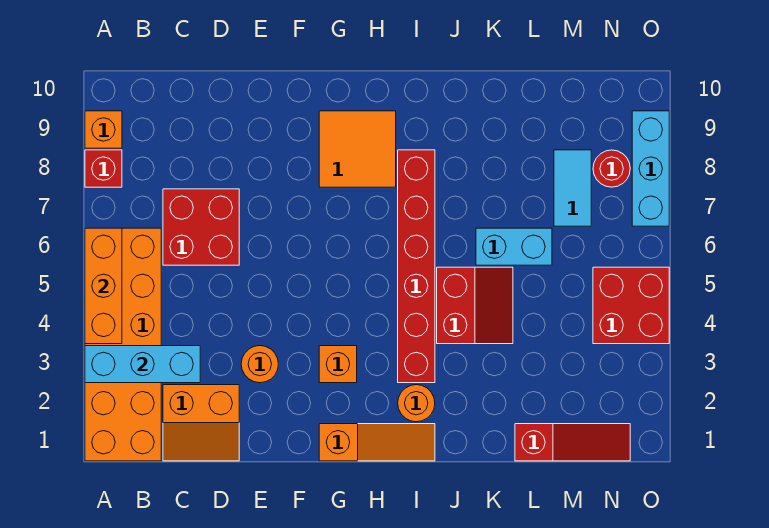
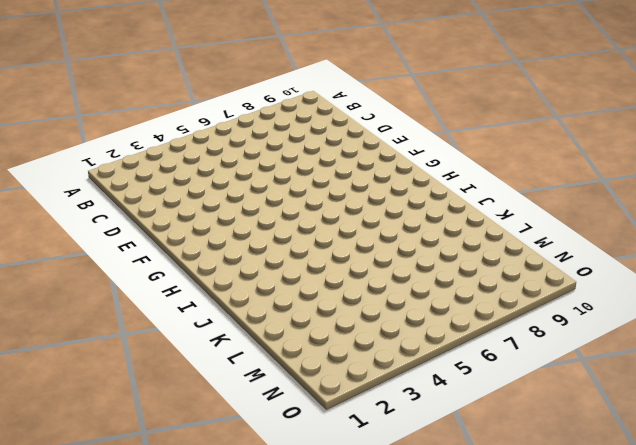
none -> orange brick A1:B6 level 1
none -> red brick A8 level 1
none -> orange brick A9 level 1

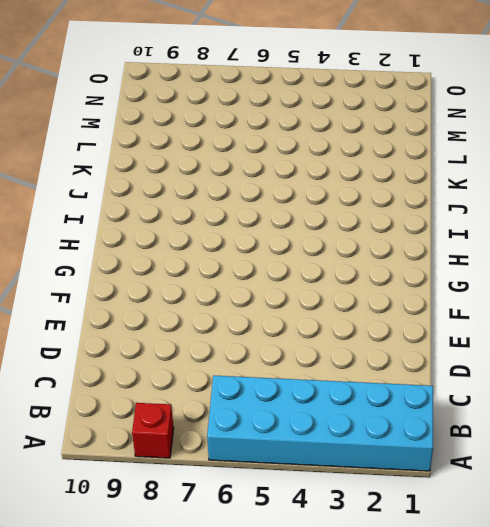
cyan brick A1:B6 level 1 -> orange brick A1:B6 level 1
none -> orange brick A9 level 1
none -> orange slope C1:D2 level 1 top 2
none -> red brick C6:D7 level 1

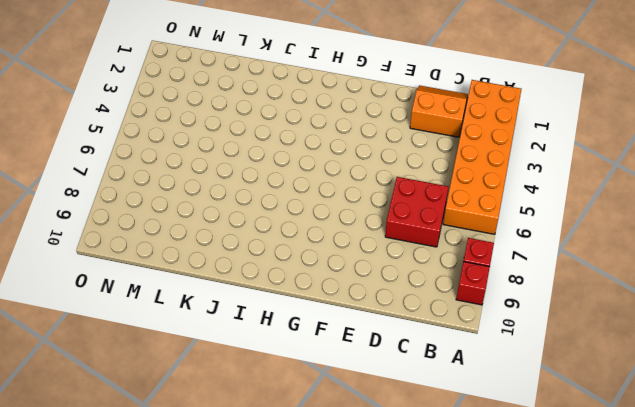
red brick A9 level 1 -> orange brick A9 level 1
none -> orange round brick E3 level 1
none -> orange slope G1:I1 level 1 top G
none -> orange brick G3 level 1

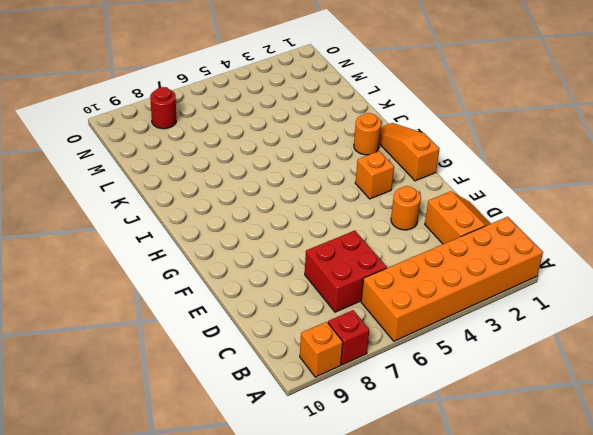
none -> orange tile G8:H9 level 1
none -> red brick I3:I8 level 1
none -> red slope J4:K5 level 1 top J

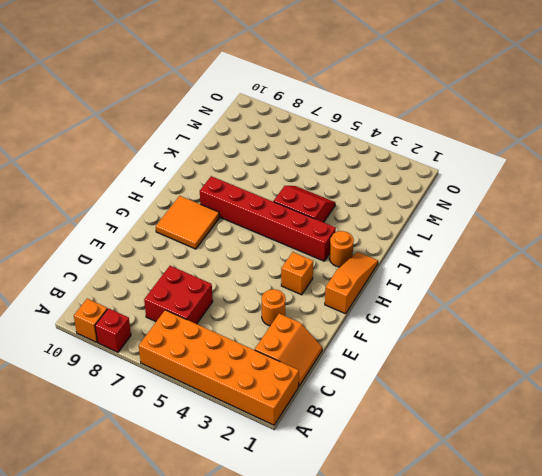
none -> cyan brick K6:L6 level 1
none -> red slope L1:N1 level 1 top L
none -> cyan tile M7:M8 level 1

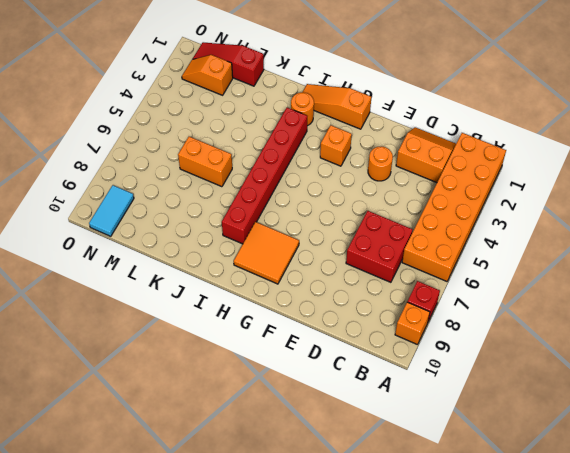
orange brick K6:L6 level 1 -> cyan brick K6:L6 level 1
orange slope M2:N2 level 1 top M -> none
cyan tile N9:N10 level 1 -> cyan tile M7:M8 level 1
none -> red slope J4:K5 level 1 top J
none -> red brick N4:O5 level 1
none -> red round brick N8 level 1

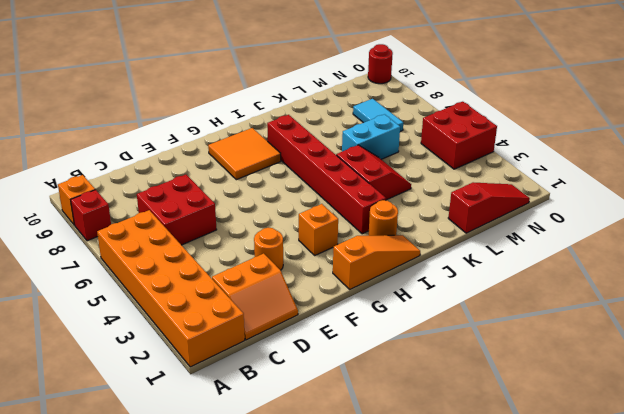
red round brick O10 level 1 -> red round brick N8 level 1
none -> cyan brick O7:O9 level 1
none -> cyan brick A3:C3 level 2
none -> orange brick A4:A6 level 2

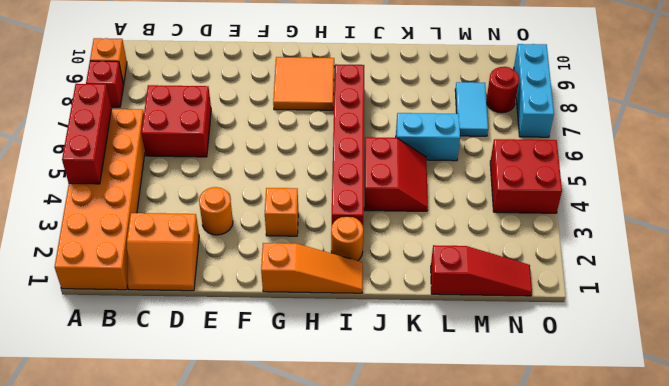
red brick A4:A6 level 2 -> orange brick A4:A6 level 2
none -> cyan brick A3:C3 level 2

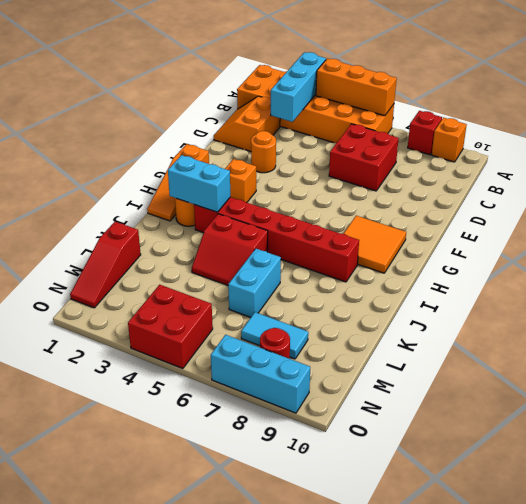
cyan brick I2:I3 level 2 -> none

